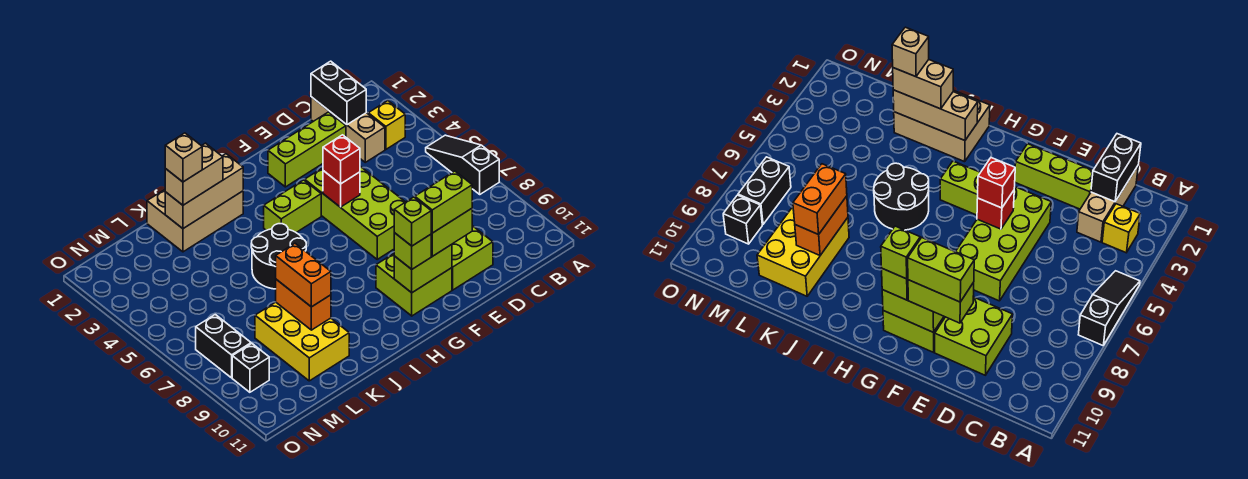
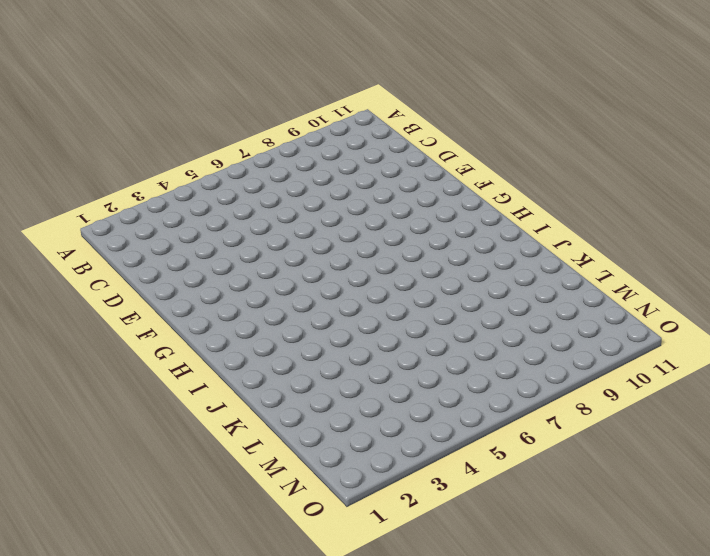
none -> black slope A5:A7 level 1 top 7
none -> yellow brick B3 level 1
none -> tan brick C1:C3 level 1

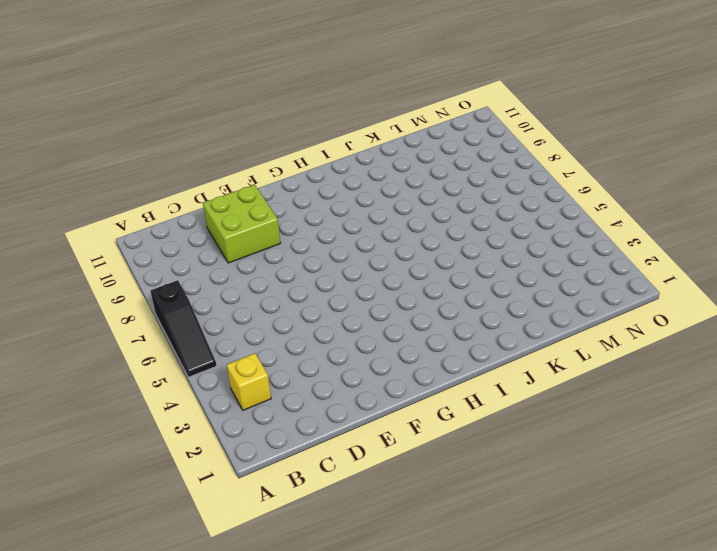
none -> tan brick C1:C3 level 1
none -> lime brick D2:F2 level 1
none -> lime brick E4:F7 level 1

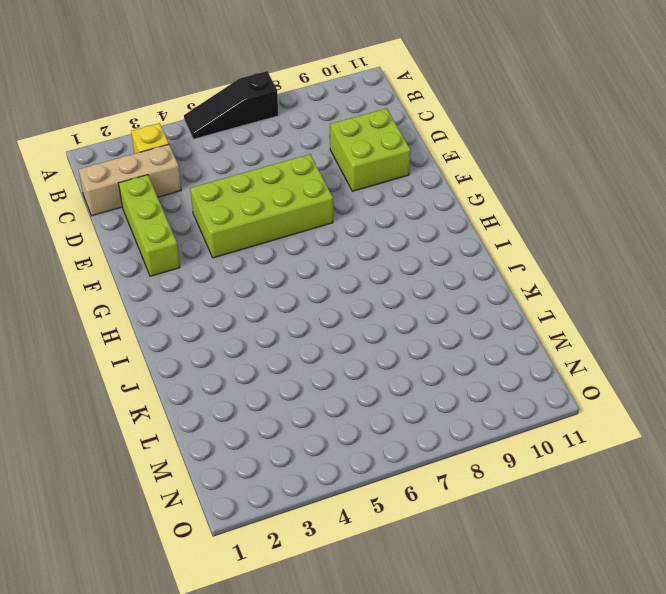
none -> lime brick F9:G10 level 1
none -> lime brick G4:H4 level 1
none -> tan brick I1:K2 level 1

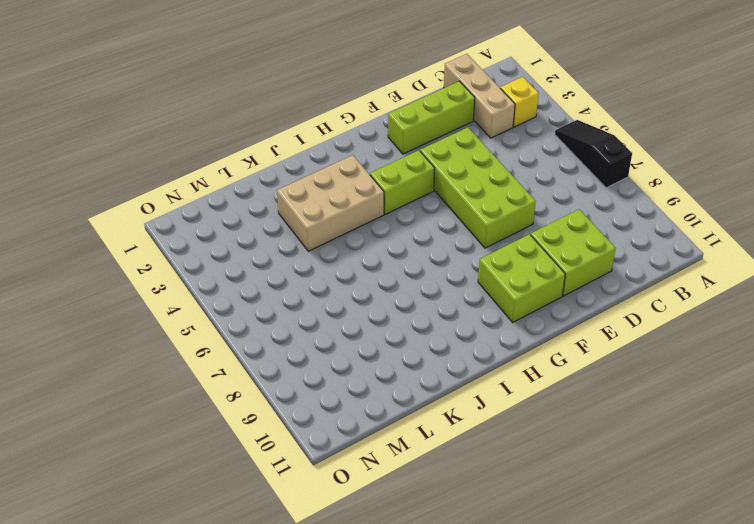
tan brick I3:K4 level 1 -> tan brick I1:K2 level 1
none -> black round brick I5:J6 level 1
none -> yellow brick K8:L10 level 1
none -> black brick N7:N8 level 1

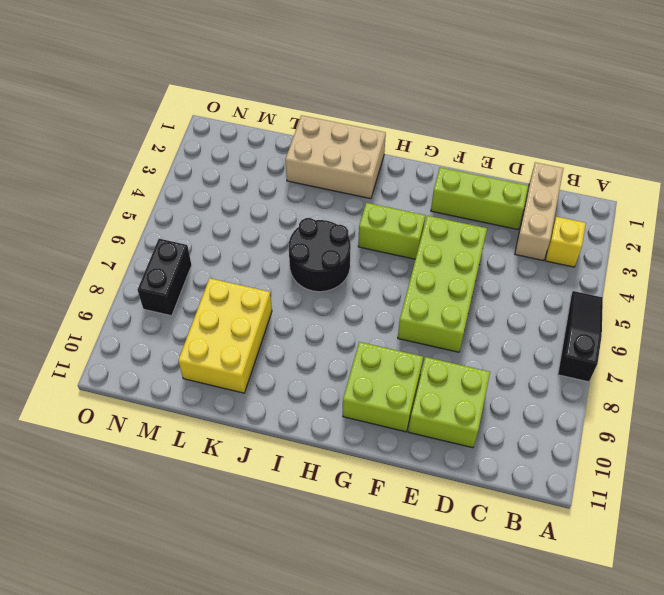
none -> black brick N9 level 1
none -> black brick C1:C2 level 2
none -> red brick F5 level 2

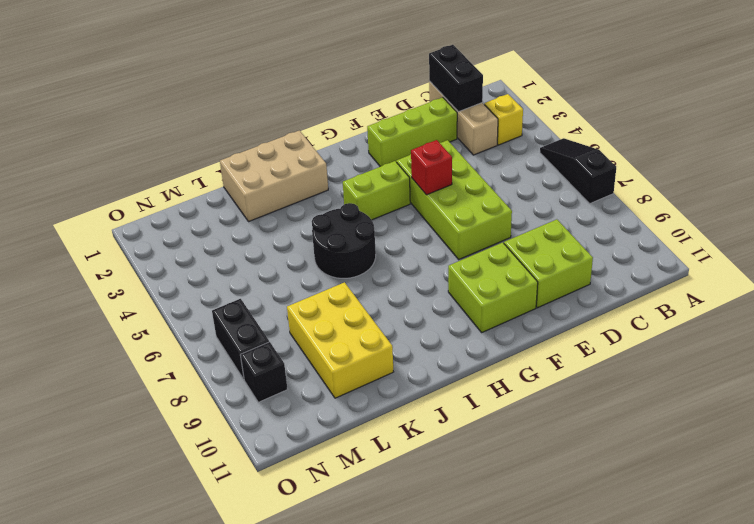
none -> lime brick F10:G10 level 2
none -> tan brick I2:K2 level 2
none -> orange brick K8:K9 level 2

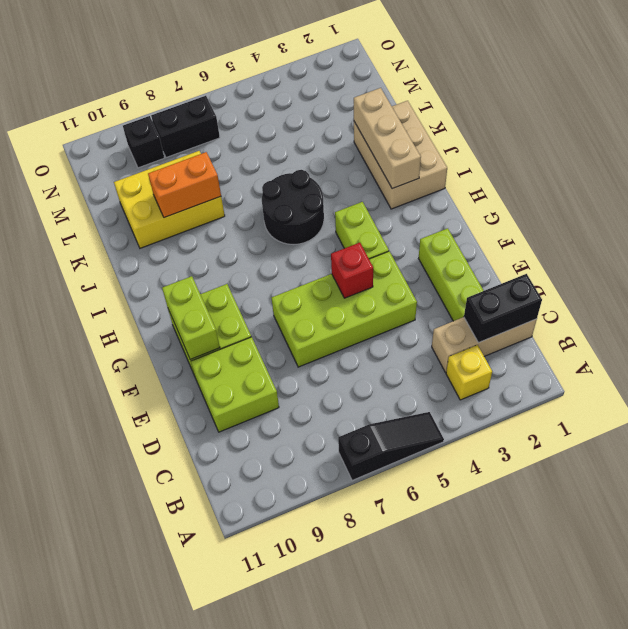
none -> lime brick E10:F10 level 3
none -> red brick F5 level 3
none -> lime brick G10 level 3

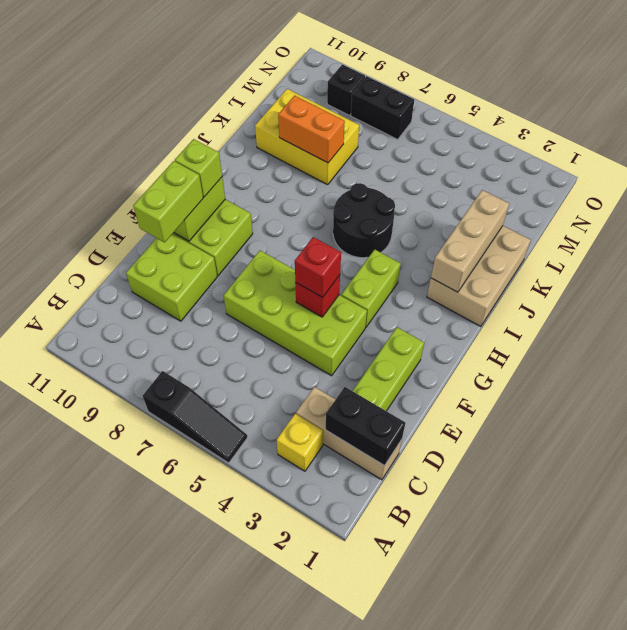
none -> tan brick J2:K2 level 3
none -> orange brick K8:K9 level 3
none -> lime brick E10:F10 level 4

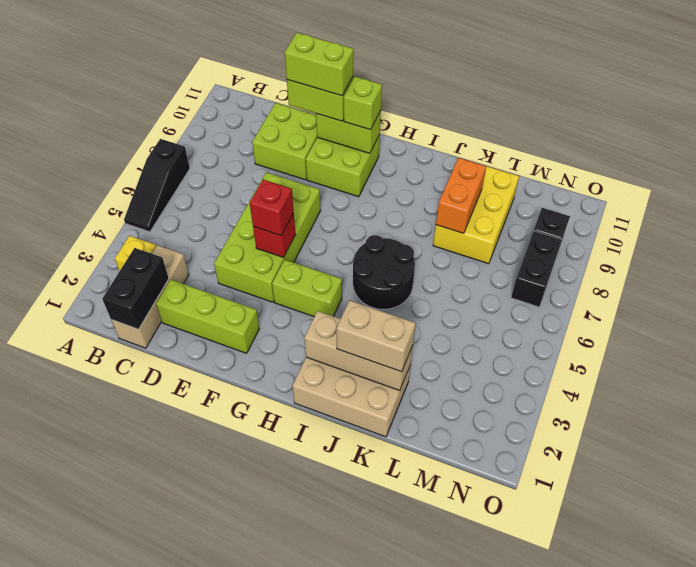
none -> orange brick K8:K9 level 3
none -> lime brick G10 level 4
none -> tan brick K2 level 4

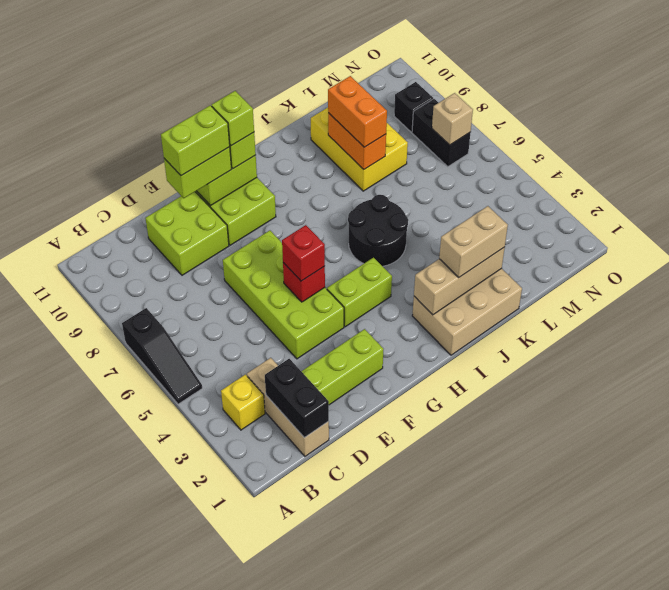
tan brick N7 level 2 -> tan brick K2 level 4

